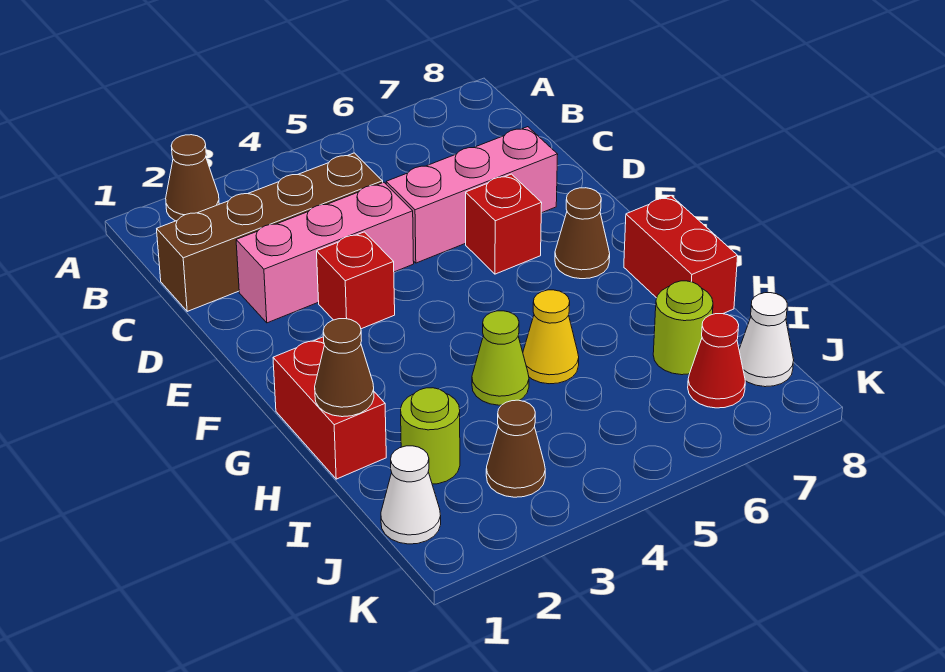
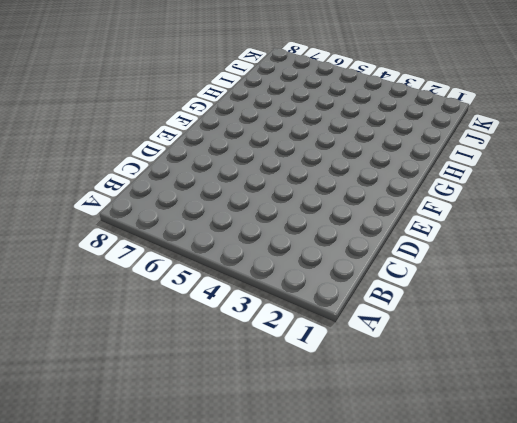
none -> brown cone A2 level 1
none -> brown brick C1:C4 level 1
none -> pink brick D2:D4 level 1

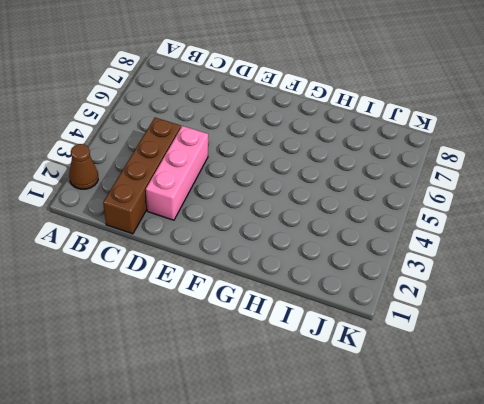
none -> pink brick D5:D7 level 1
none -> red brick E3 level 1
none -> red brick E6 level 1

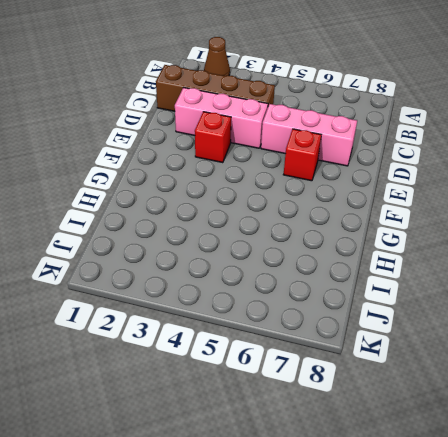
none -> brown cone F7 level 1
none -> red brick G1:H1 level 1
none -> red brick G8:H8 level 1

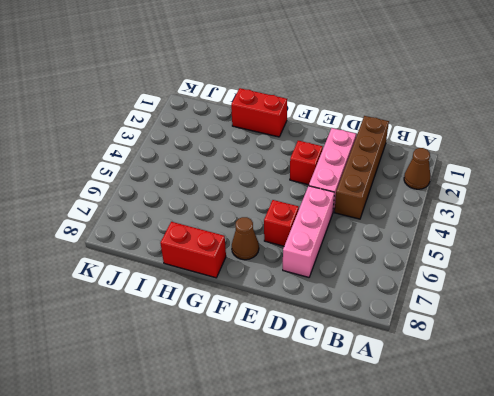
none -> lime cone H4 level 1
none -> yellow cone H5 level 1
none -> lime round brick I2 level 1

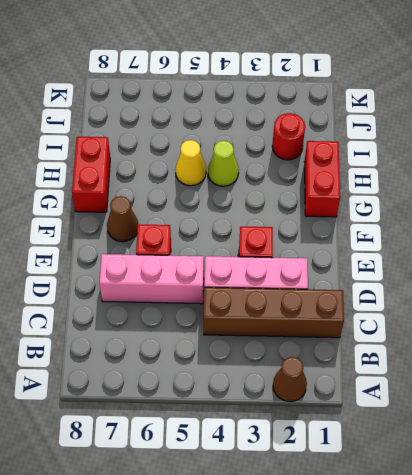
red round brick I2 level 1 -> lime round brick I2 level 1
none -> lime round brick I7 level 1
none -> white cone J1 level 1
none -> brown cone J3 level 1

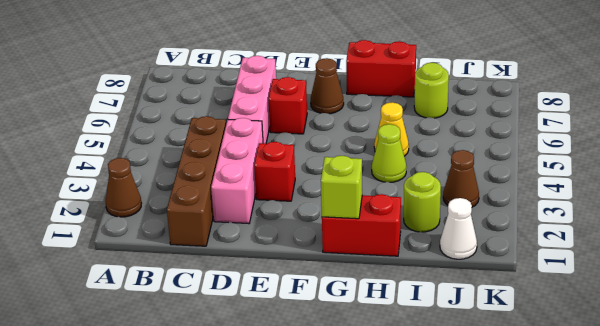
lime brick G1 level 2 -> none
none -> red cone J7 level 1
none -> white cone J8 level 1
none -> brown cone H1 level 2

